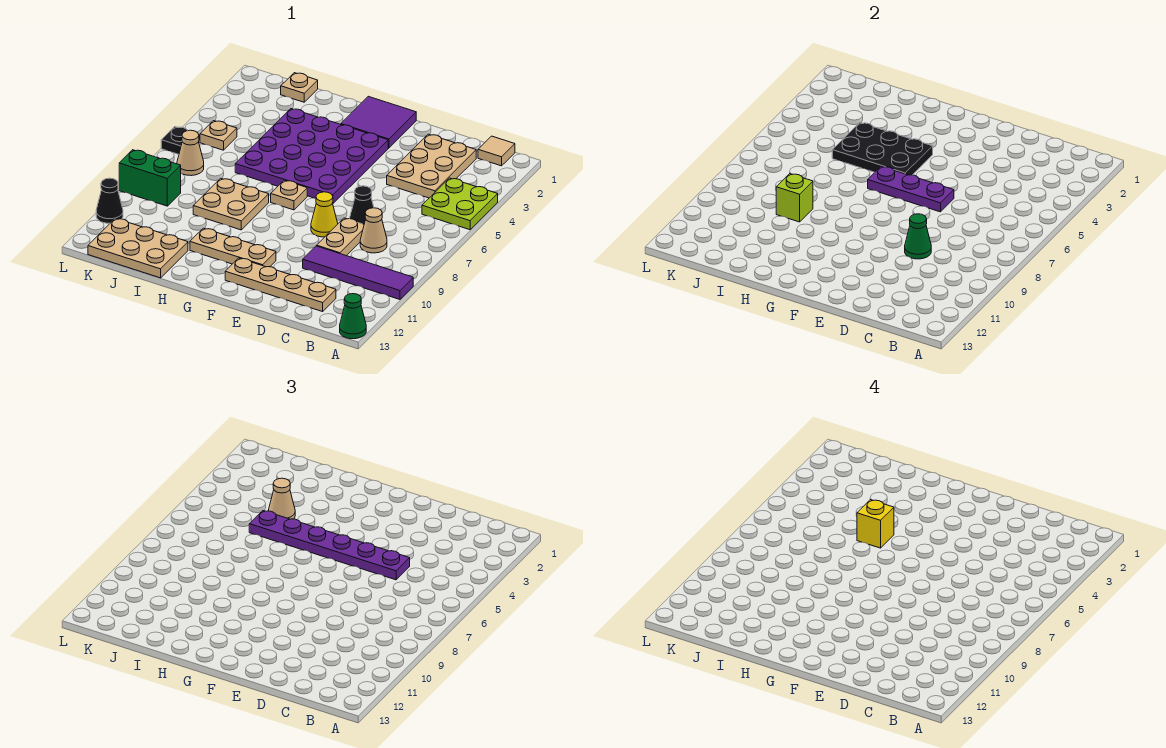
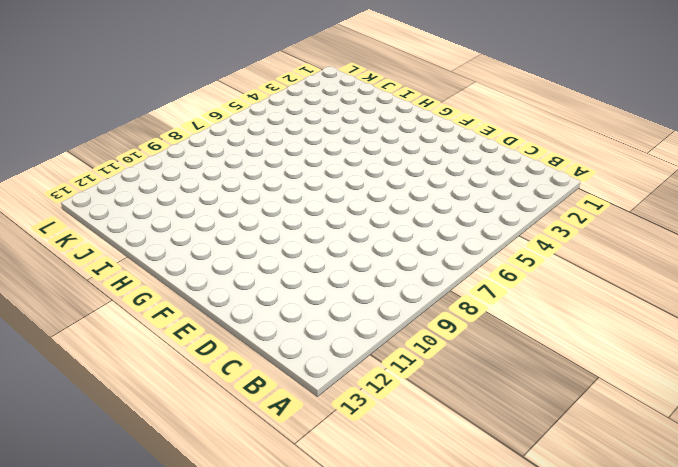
none -> lime plate A4:B5 level 1
none -> purple tile A10:D10 level 1
none -> green cone A13 level 1

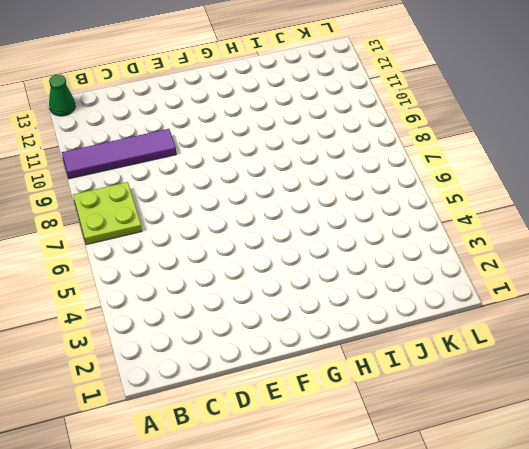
lime plate A7:B8 level 1 -> lime plate A4:B5 level 1
none -> tan tile B1 level 1
none -> tan plate C2:D4 level 1
none -> tan cone C8 level 1

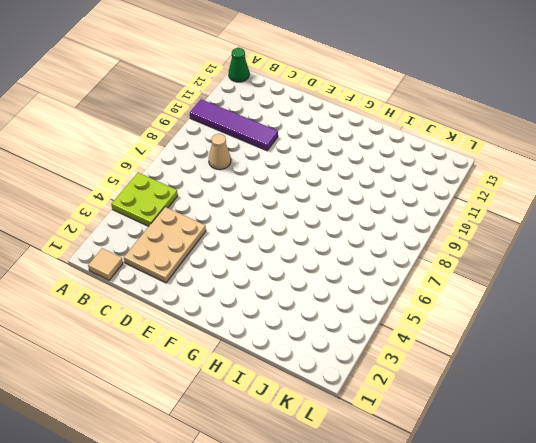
none -> tan plate C12:F12 level 1
none -> black cone D7 level 1
none -> tan plate D8:D9 level 1

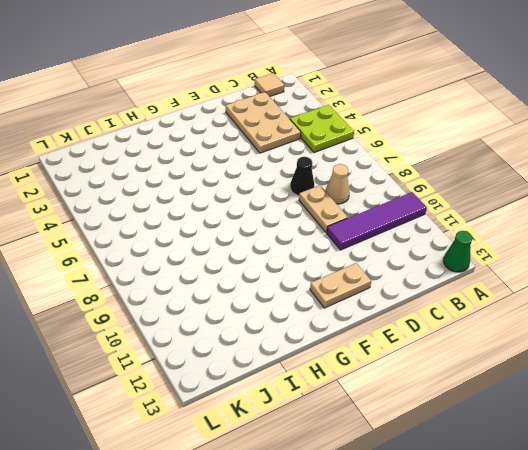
tan plate E12:F12 level 1 -> tan plate C12:F12 level 1
none -> yellow cone E8 level 1
none -> purple tile F1:G2 level 1
none -> purple plate F3:I6 level 1

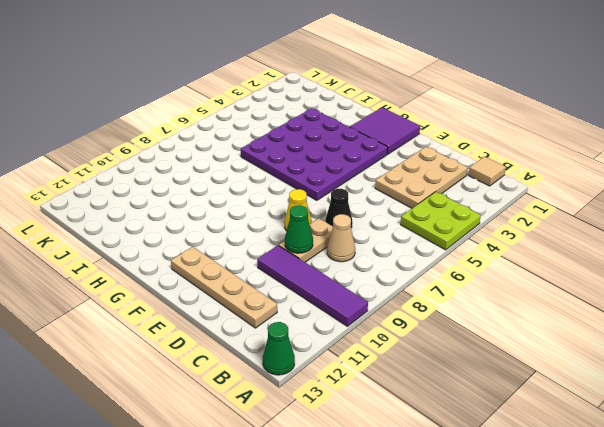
none -> tan plate F11:H11 level 1
none -> tan plate G7 level 1
none -> tan plate H8:I9 level 1

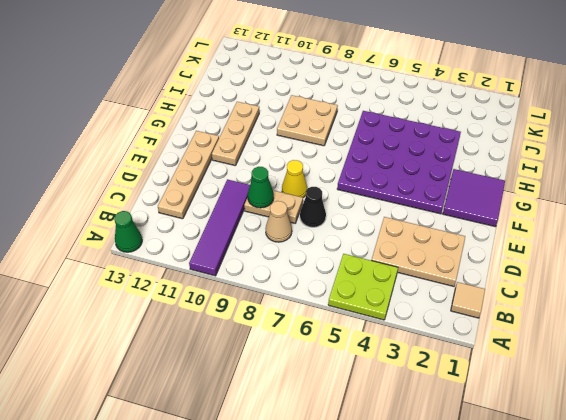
none -> tan plate G7 level 1
none -> tan plate I12:K13 level 1
none -> tan plate J1 level 1

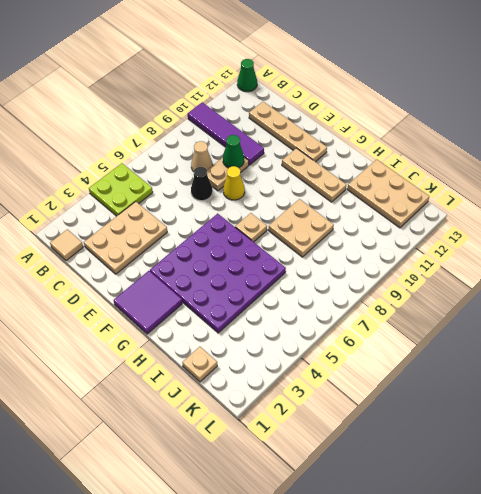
none -> tan plate K5 level 1
none -> tan cone K7 level 1
none -> green brick K9:L9 level 1

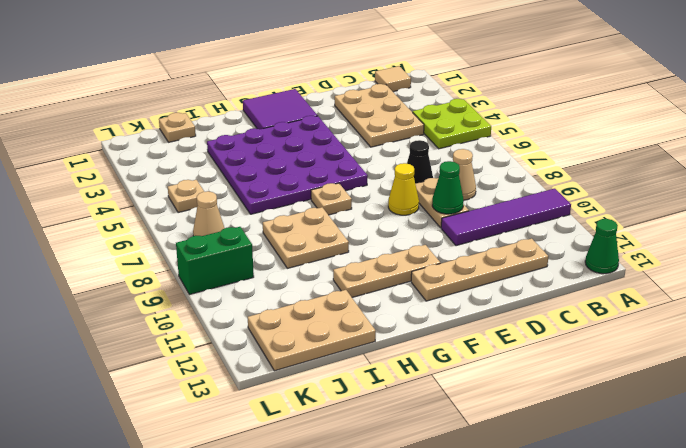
none -> black plate L6 level 1
none -> black cone L11 level 1
none -> purple plate E6:G6 level 2

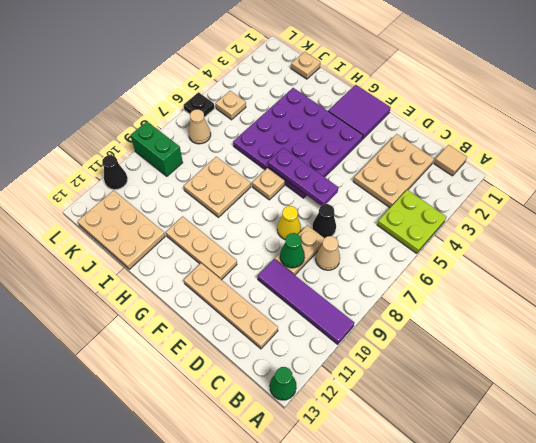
none -> black plate G4:I5 level 2
none -> lime brick I9 level 2
none -> purple plate D5:I5 level 3

